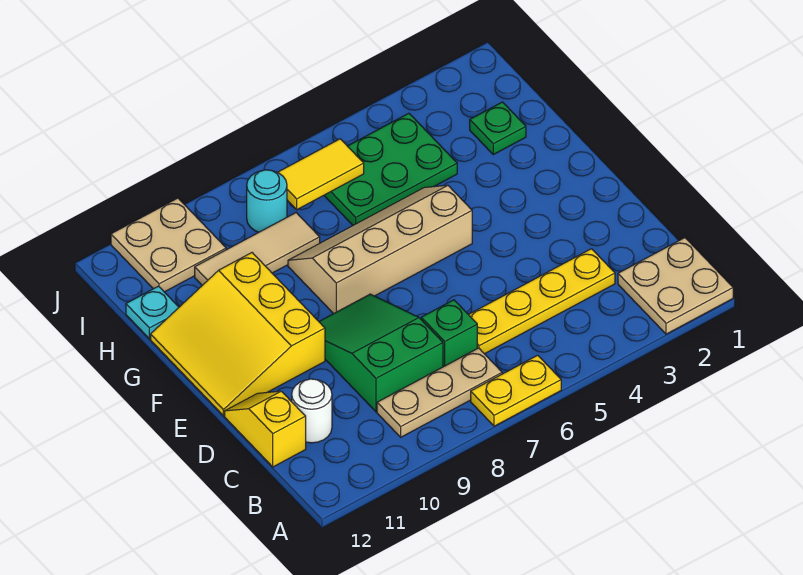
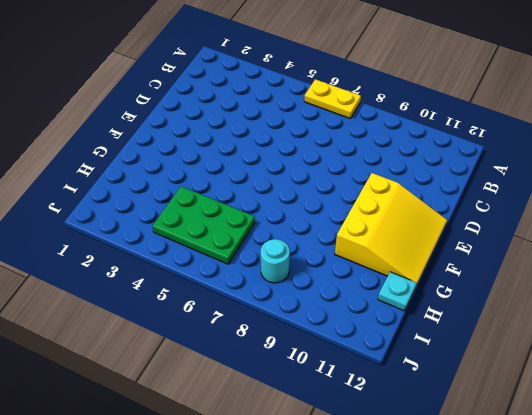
none -> tan plate A1:B2 level 1
none -> tan plate B7:B9 level 1
none -> yellow plate C3:C6 level 1

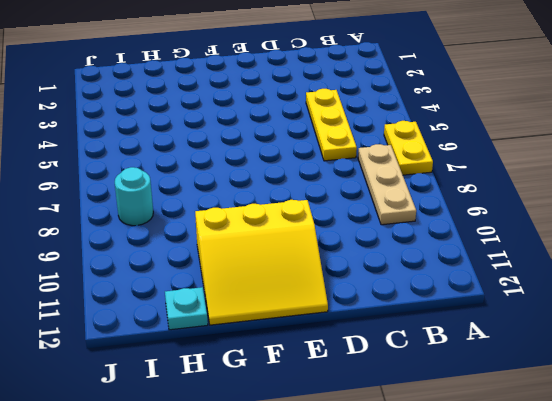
yellow plate C4:C6 level 1 -> yellow plate C3:C6 level 1
none -> tan plate A1:B2 level 1
none -> green brick C7 level 1
none -> green slope C8:E9 level 1 top C

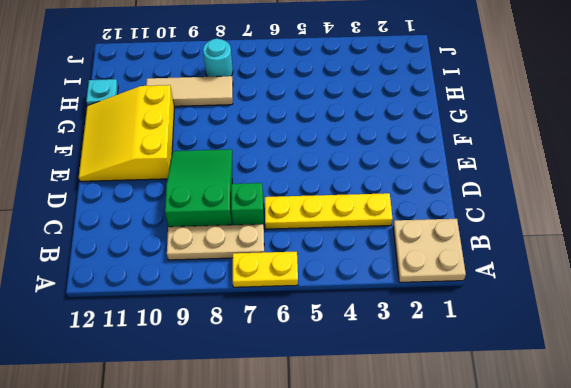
none -> white round brick C11 level 1
none -> yellow slope C12:D12 level 1 top C
none -> tan slope F5:G8 level 1 top F

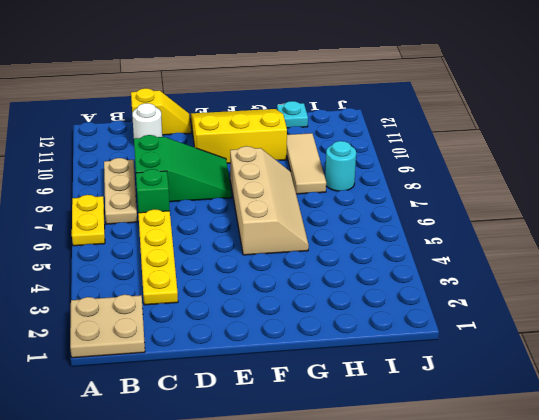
none -> green plate H2 level 1
none -> green plate H4:I6 level 1
none -> tan plate I10:J11 level 1

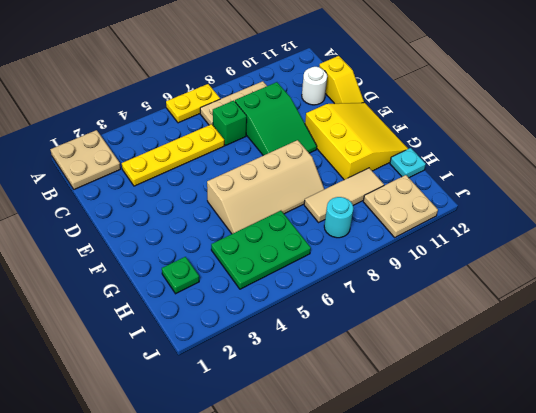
none -> yellow tile I6:I7 level 2

